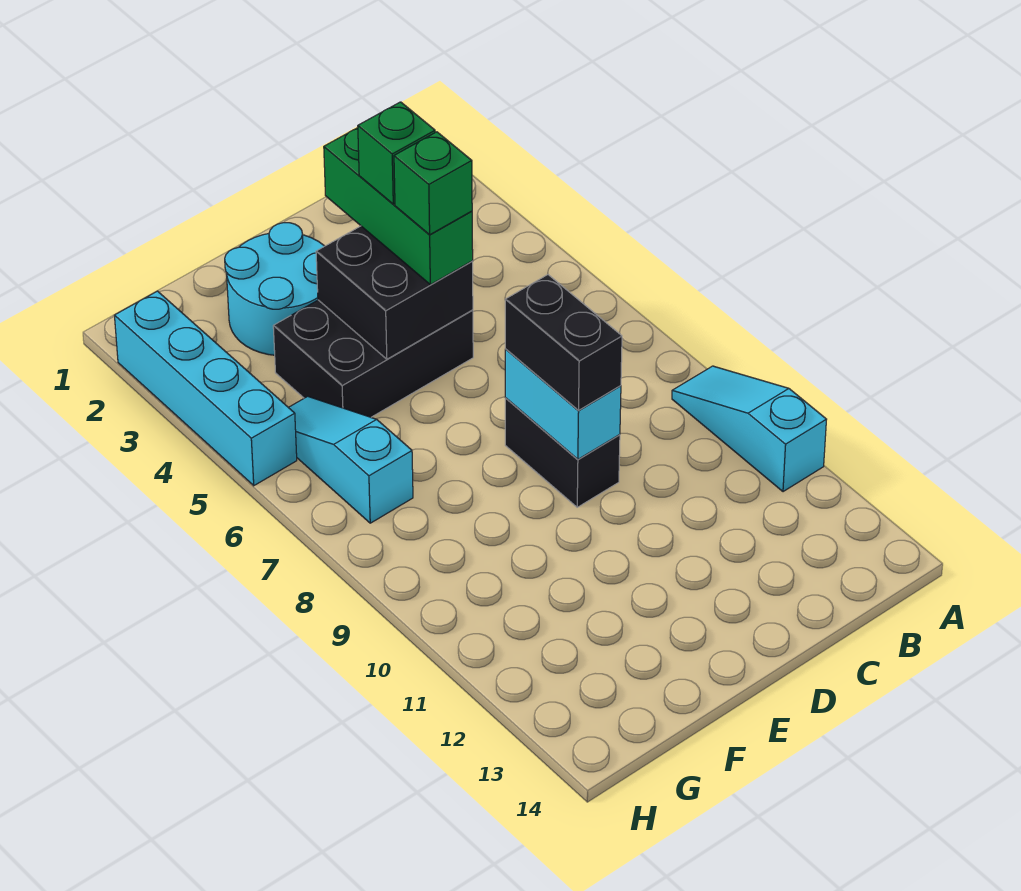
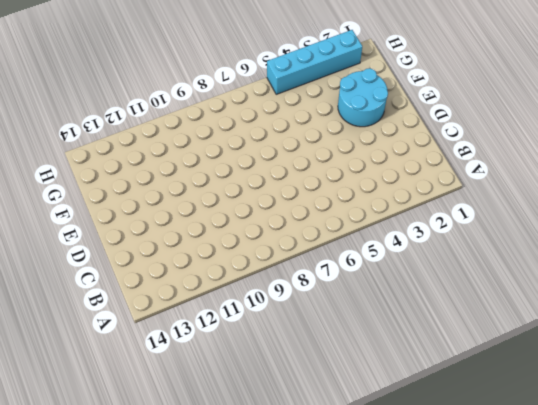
none -> cyan slope A9:A11 level 1 top 11
none -> black brick D4:F5 level 1
none -> black brick D8:D9 level 1

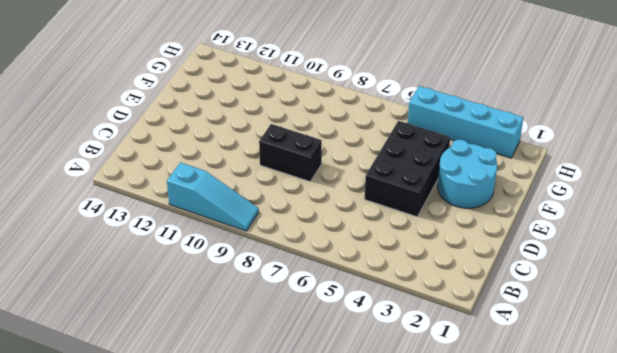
none -> cyan slope G5:G7 level 1 top 7
none -> black brick D4:E5 level 2
none -> cyan brick D8:D9 level 2

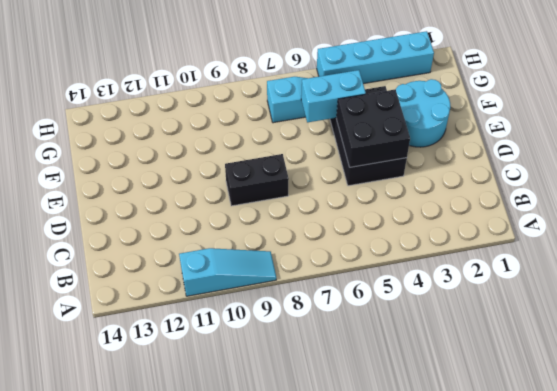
cyan brick F5:F6 level 2 -> cyan brick D8:D9 level 2
none -> green brick D3:D5 level 3
none -> black brick D8:D9 level 3
none -> green brick D4 level 4

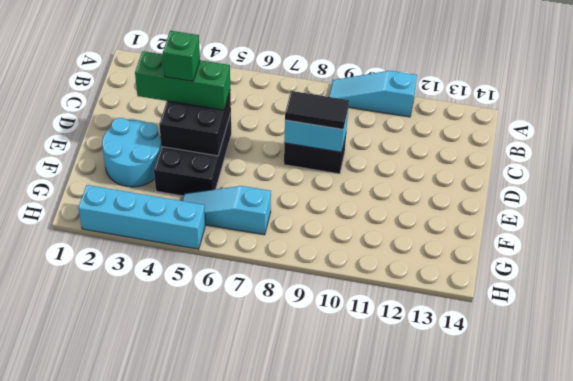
black tile D8:D9 level 3 -> black brick D8:D9 level 3
none -> green brick D5 level 4

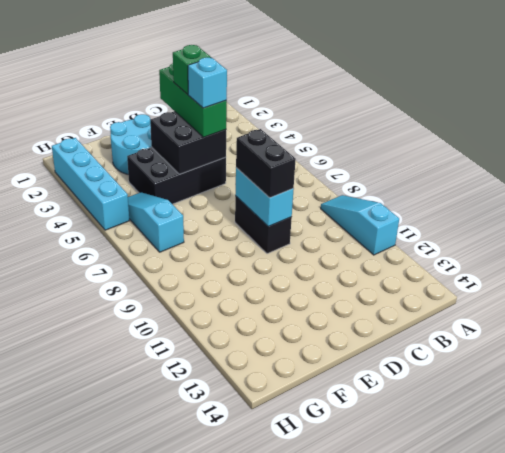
cyan brick D5 level 4 -> green brick D5 level 4

